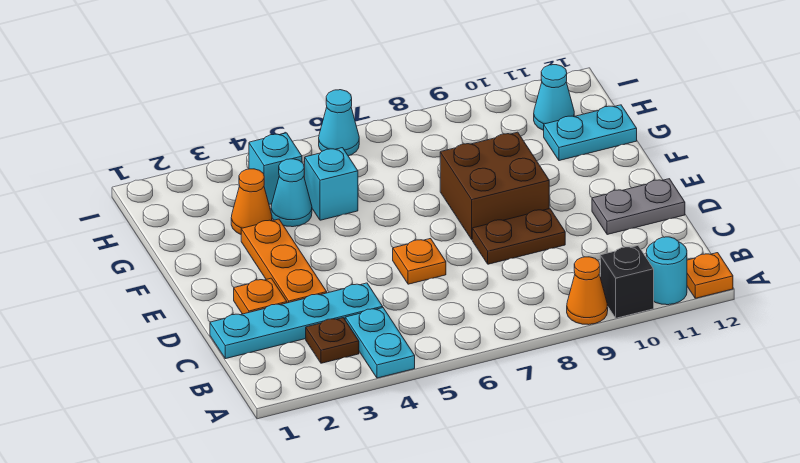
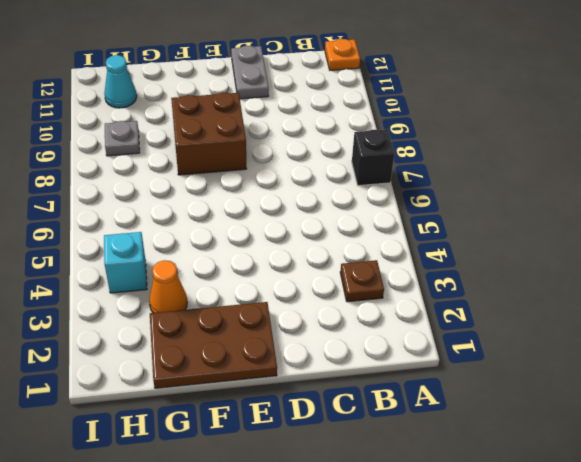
black brick A7 level 1 -> black brick A10 level 1
brown plate E1:G2 level 1 -> none
grey plate H9 level 1 -> none
none -> cyan plate A4:B4 level 1
none -> orange cone A9 level 1
none -> cyan round brick A11 level 1

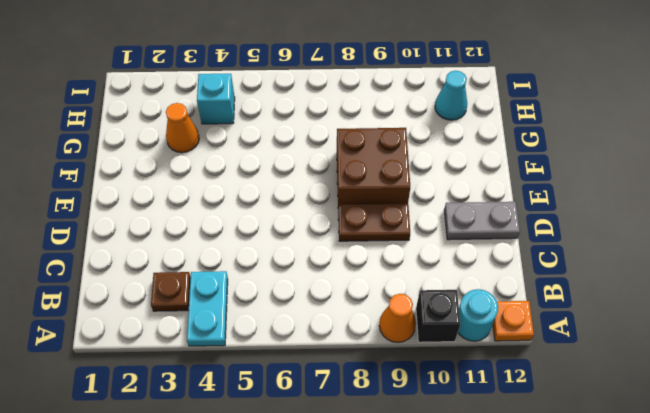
none -> cyan plate C1:C4 level 1
none -> orange plate D2 level 1
none -> orange plate D3:F3 level 1

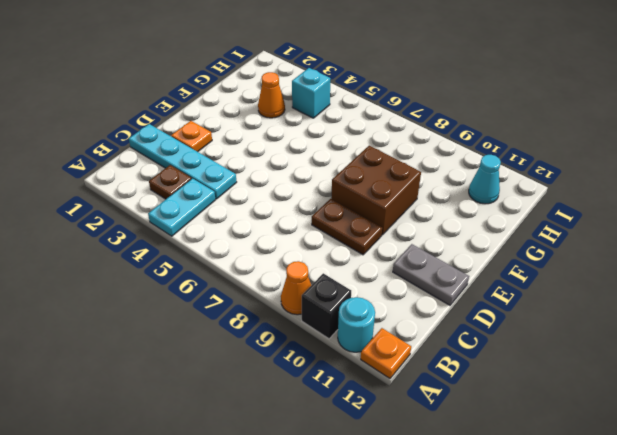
none -> orange plate D3:F3 level 1
none -> orange plate D6 level 1
none -> cyan cone G4 level 1

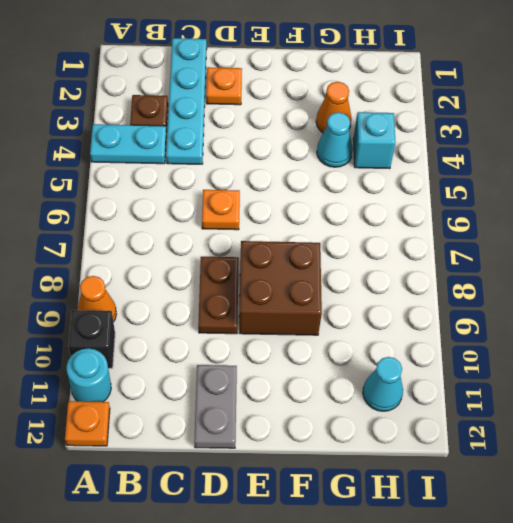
none -> orange plate D3:F3 level 1
none -> cyan brick G5 level 1
none -> cyan plate G11:G12 level 1

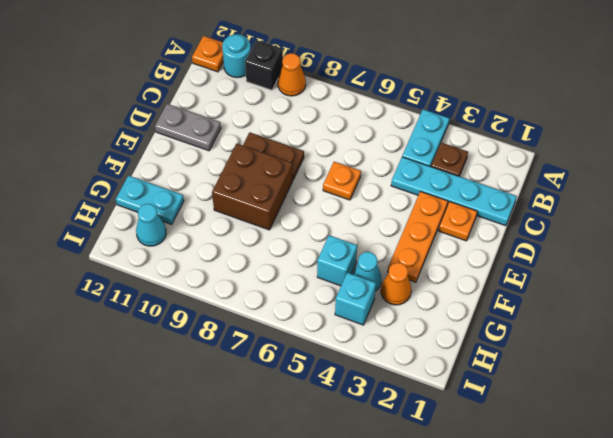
none -> cyan cone I6 level 1

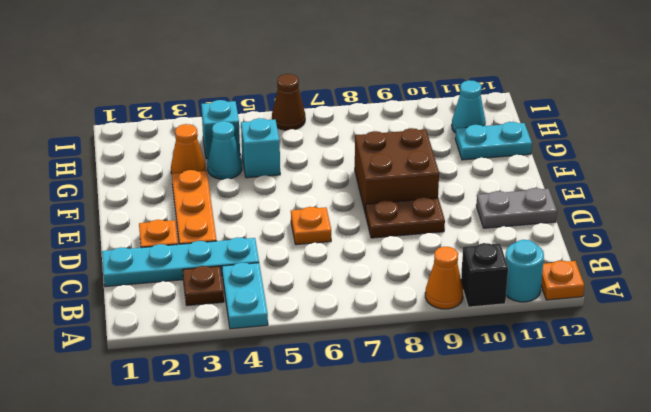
brown cone I6 level 1 -> cyan cone I6 level 1

